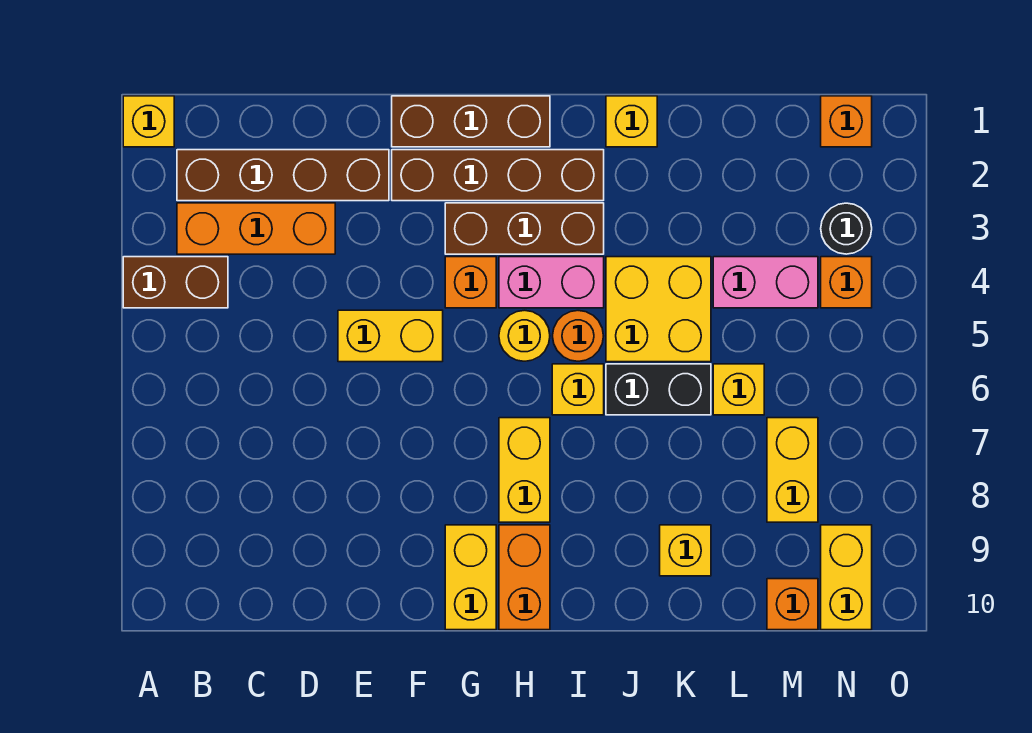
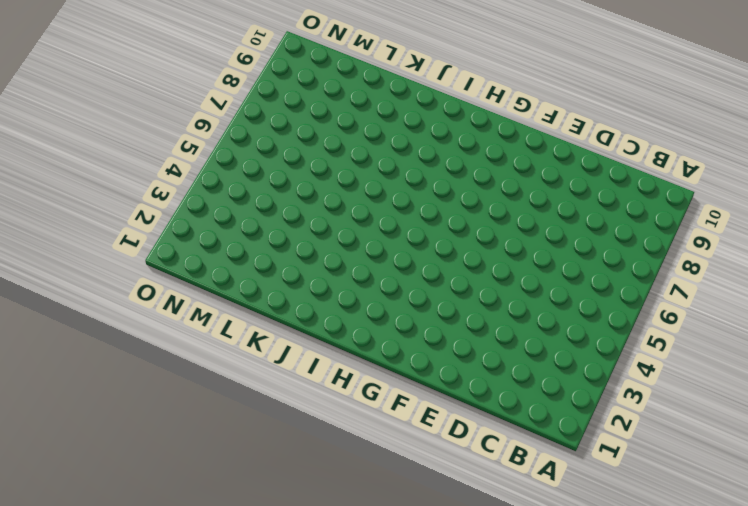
none -> yellow brick A1 level 1
none -> brown brick A4:B4 level 1
none -> brown brick B2:E2 level 1

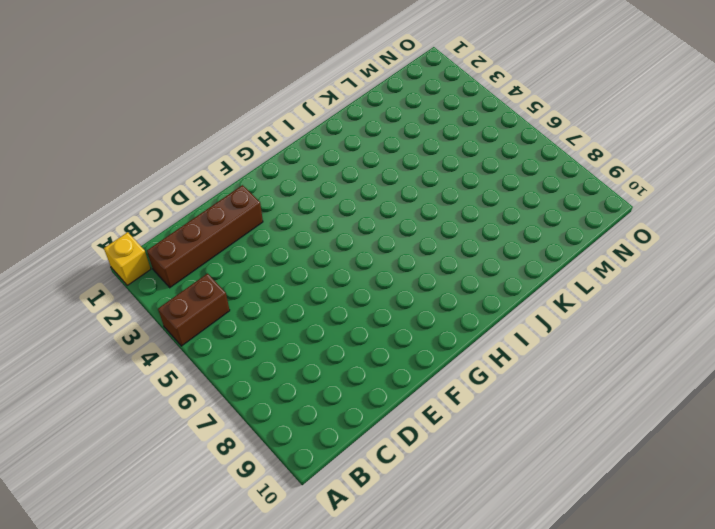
none -> orange brick B3:D3 level 1
none -> yellow brick E5:F5 level 1
none -> brown brick F1:H1 level 1

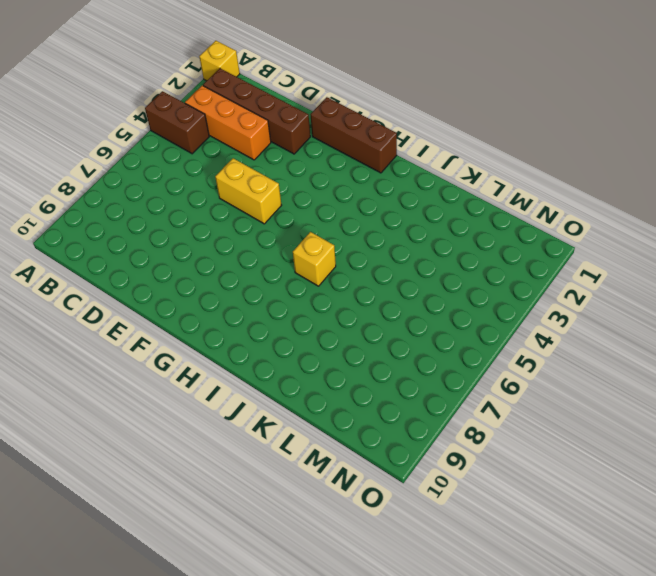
none -> brown brick F2:I2 level 1
none -> brown brick G3:I3 level 1
none -> orange brick G4 level 1

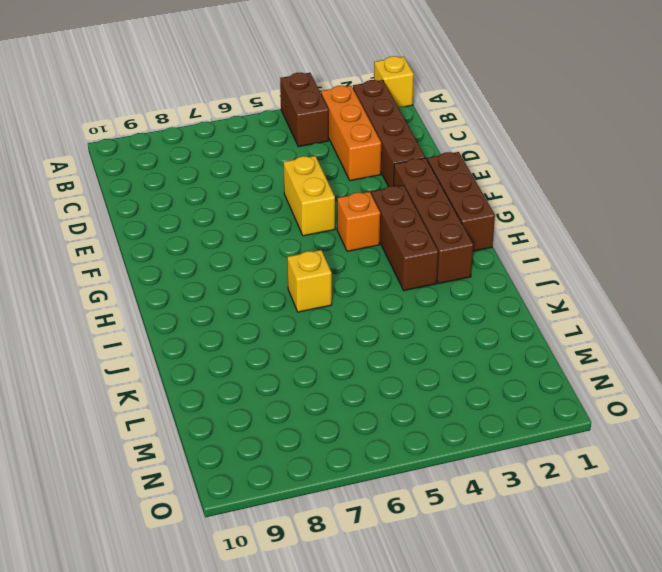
none -> yellow brick G9:G10 level 1
none -> pink brick H4:I4 level 1
none -> yellow round brick H5 level 1

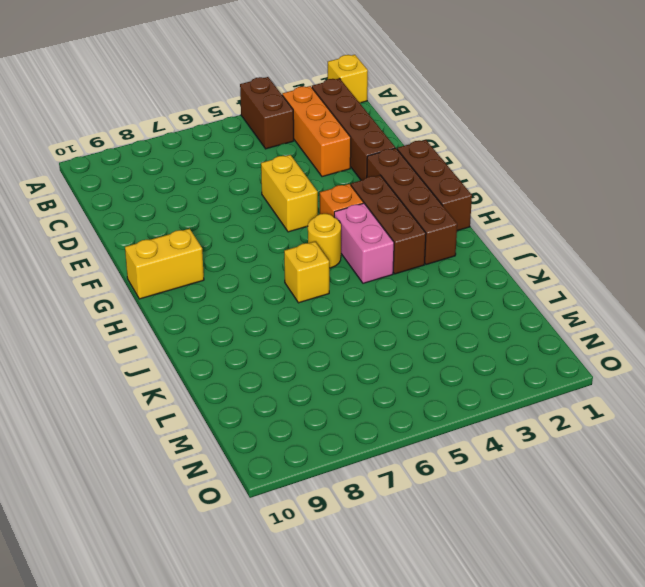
none -> yellow brick H7:H8 level 1
none -> orange brick H9:H10 level 1
none -> orange round brick I5 level 1

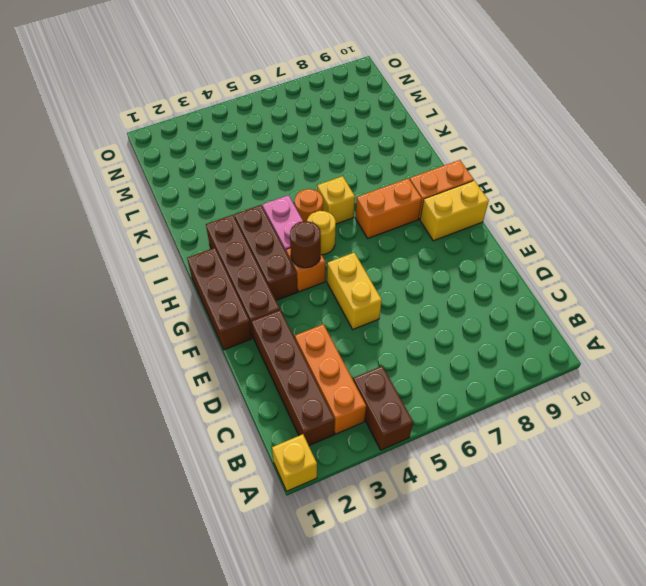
brown round brick G4 level 2 -> none
orange brick H7:H8 level 1 -> yellow brick H7:H8 level 1
none -> yellow brick J1 level 1
none -> yellow brick J4:K5 level 1
none -> black brick J6:K6 level 1

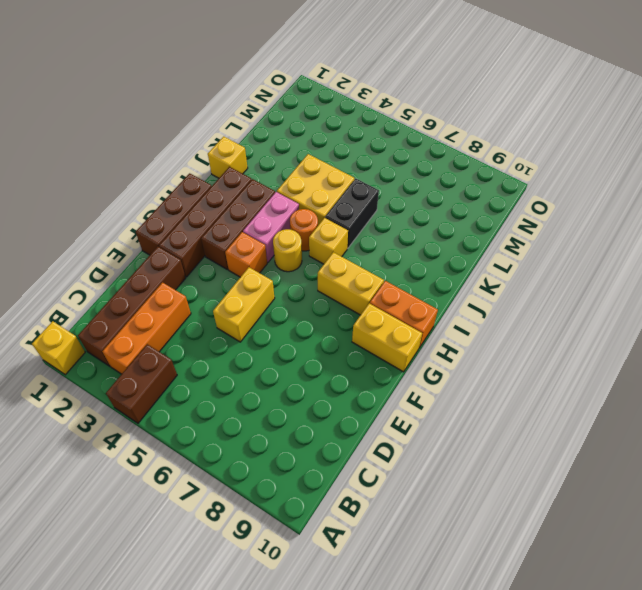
none -> yellow brick K9 level 1
none -> pink brick L4:M4 level 1
none -> yellow brick L6 level 1

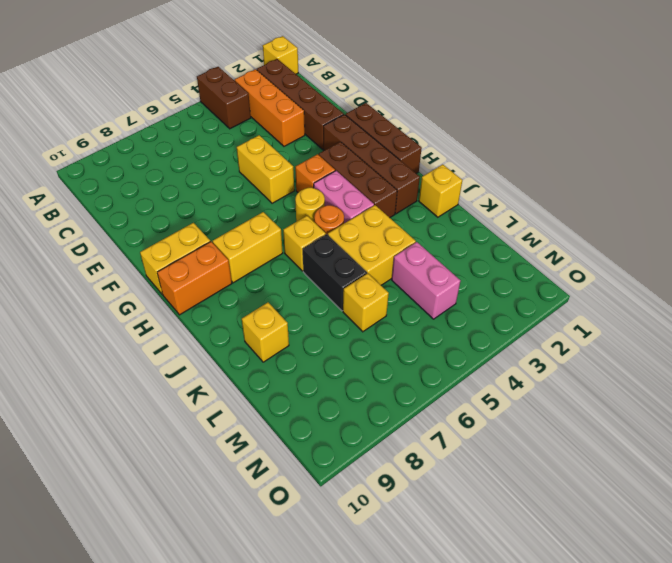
none -> yellow brick M7:M8 level 1
none -> orange brick M10 level 1
none -> orange brick N1 level 1

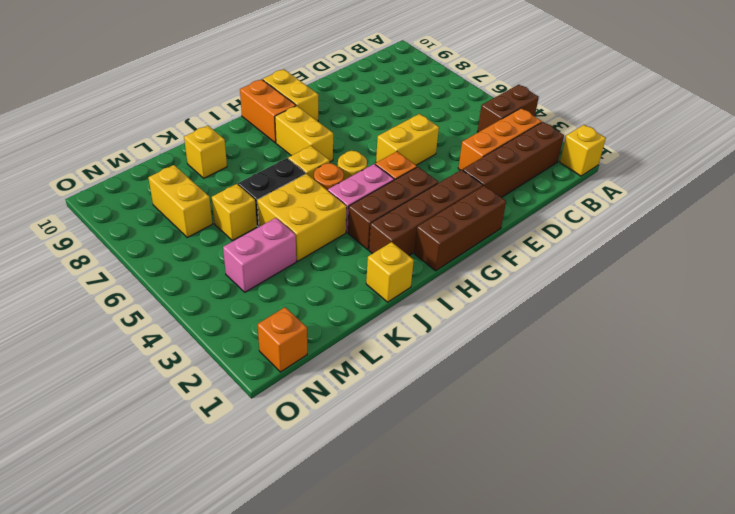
none -> orange brick M10 level 1
none -> black round brick N3 level 1
none -> orange brick N4 level 1

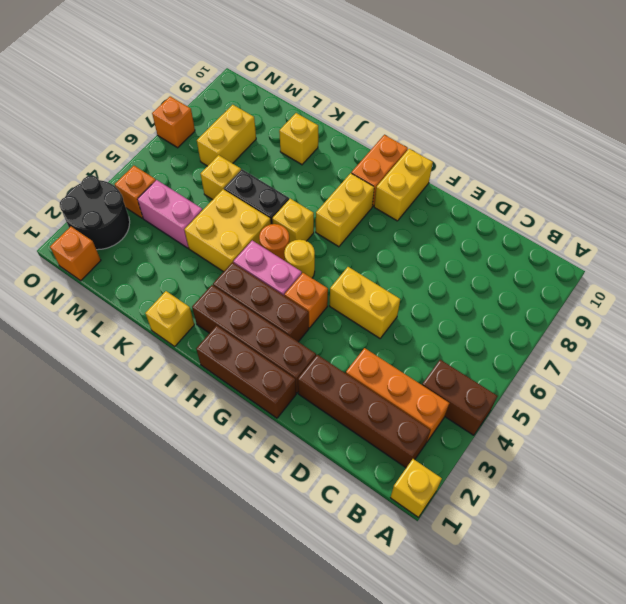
black round brick N2:O3 level 1 -> black round brick N3 level 1
orange brick O7 level 1 -> orange brick M10 level 1
none -> yellow brick N9:N10 level 1

